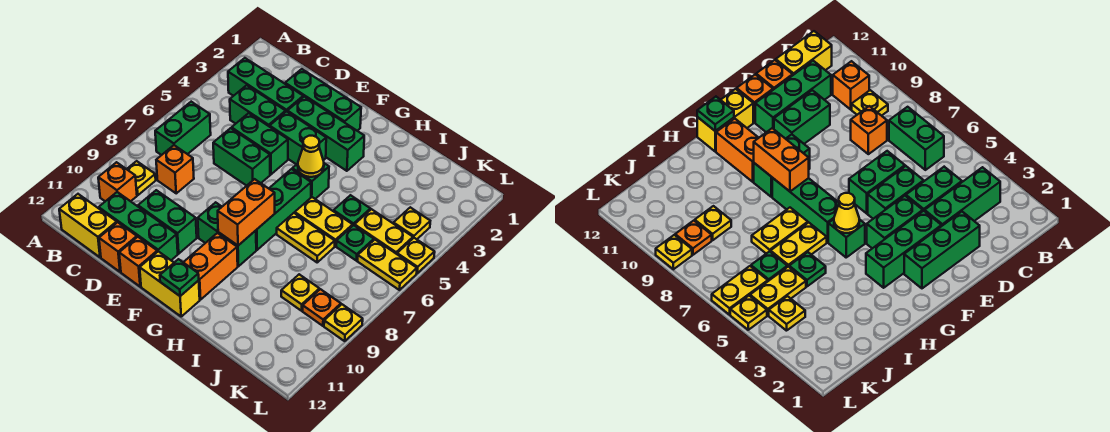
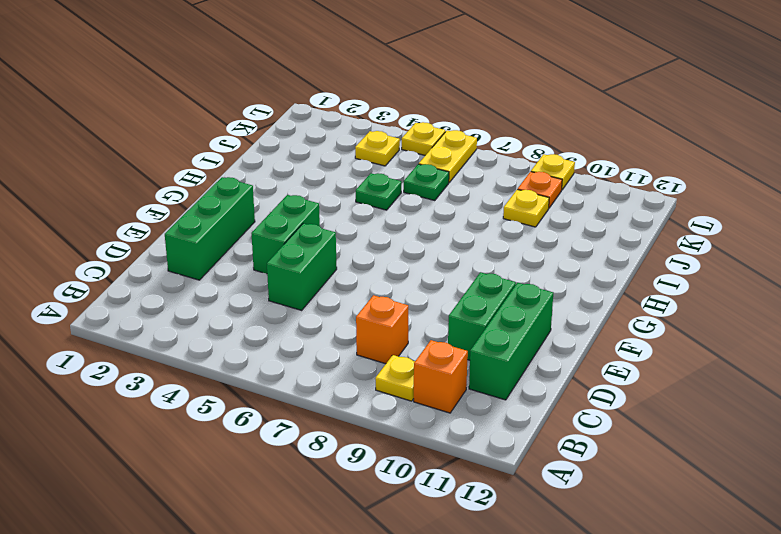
none -> green brick B3:D3 level 1
none -> green brick B6:B7 level 1
none -> yellow brick B12:C12 level 1
none -> green brick C4:D4 level 1

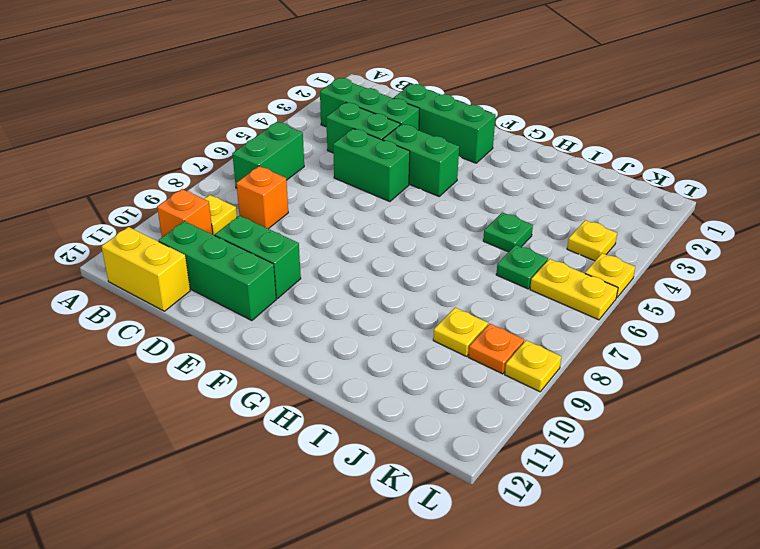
none -> green brick D6:E6 level 1
none -> orange brick D12 level 1
none -> green brick E3:G3 level 1
none -> orange brick E12 level 1

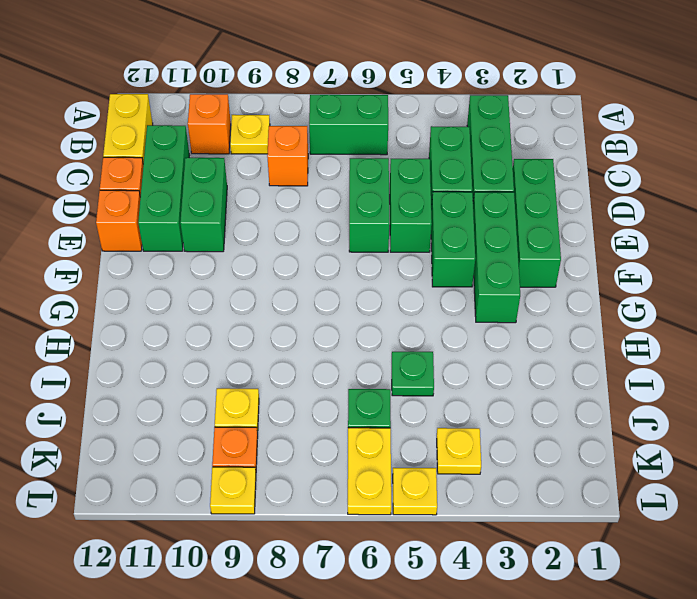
none -> green brick F9:G9 level 1
none -> yellow brick F12:G12 level 1
none -> green brick G5 level 1
none -> green brick G6:G8 level 1

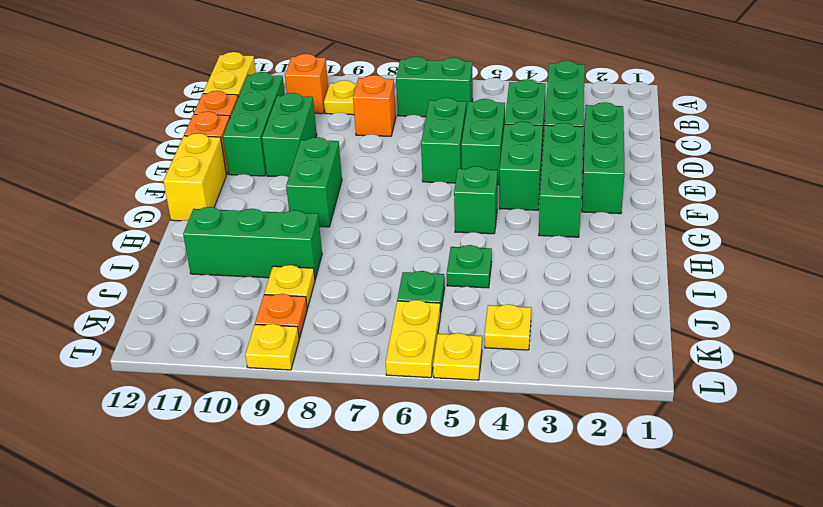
green brick I9:I11 level 1 -> green brick G6:G8 level 1
none -> orange brick G10:G11 level 1
none -> yellow plate H6:I6 level 1
none -> yellow plate H7:I7 level 1
none -> yellow plate J5:K5 level 1

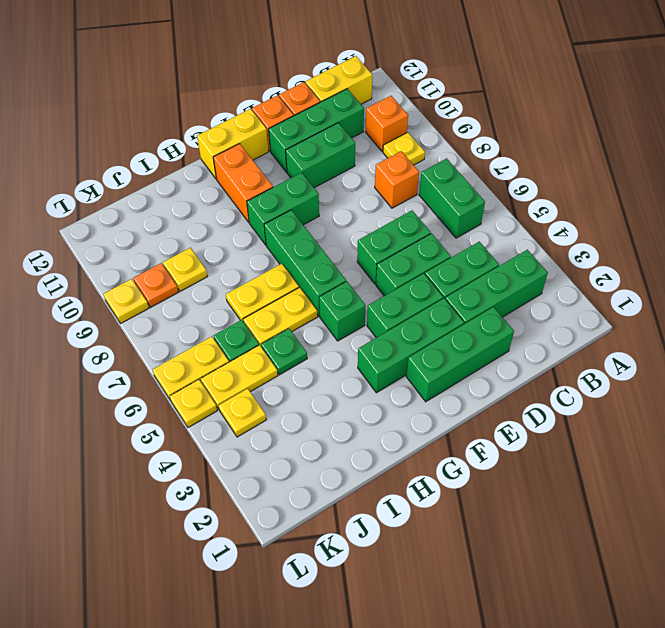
none -> yellow cone G5 level 2
none -> orange brick G8:G9 level 2
none -> green plate G12 level 2

